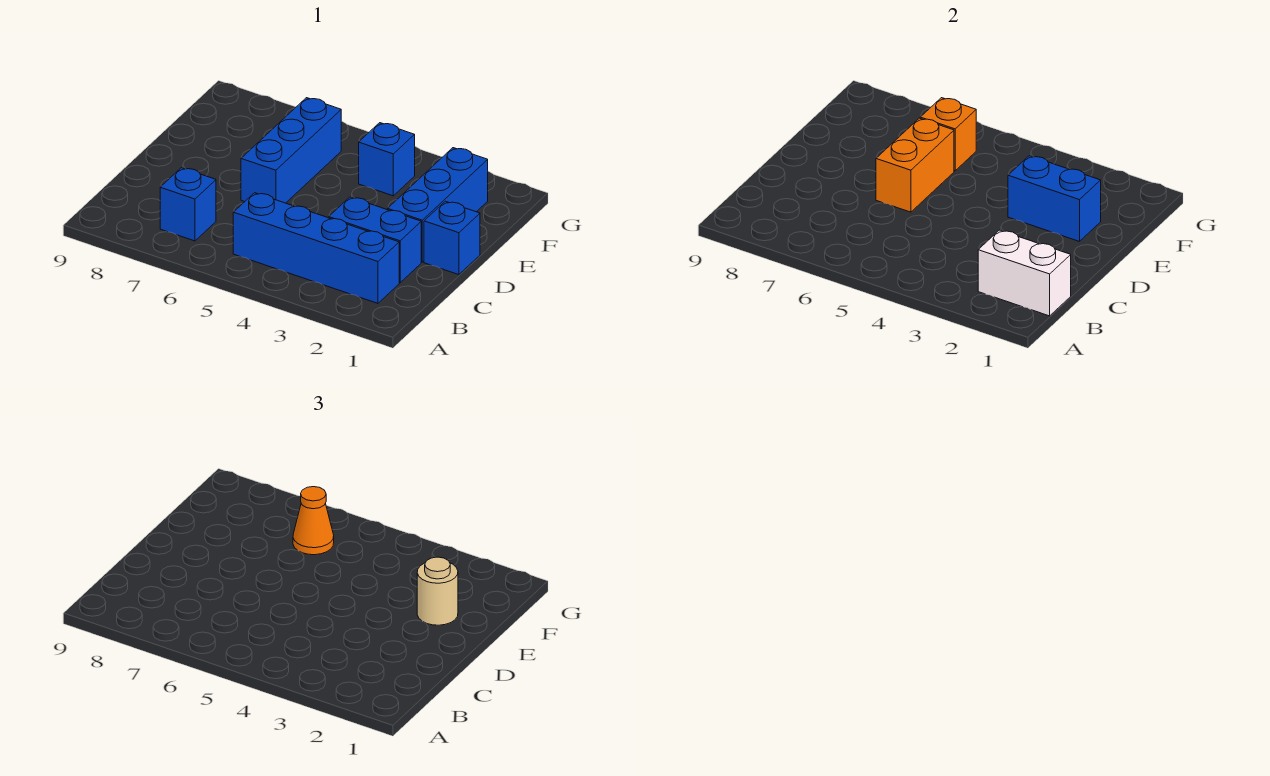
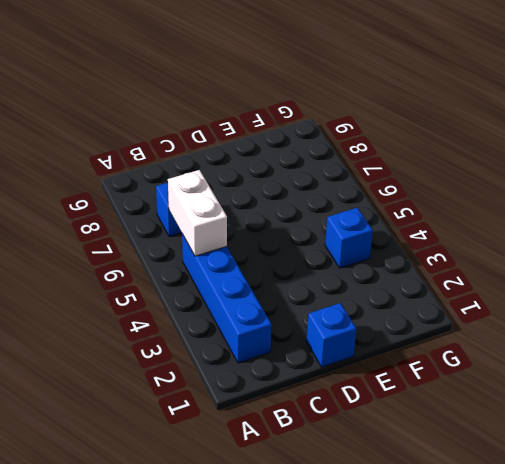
white brick B5:B6 level 2 -> white brick B1:B2 level 2
none -> blue brick C2:C3 level 1
none -> blue brick D2:F2 level 1
none -> blue brick D6:F6 level 1

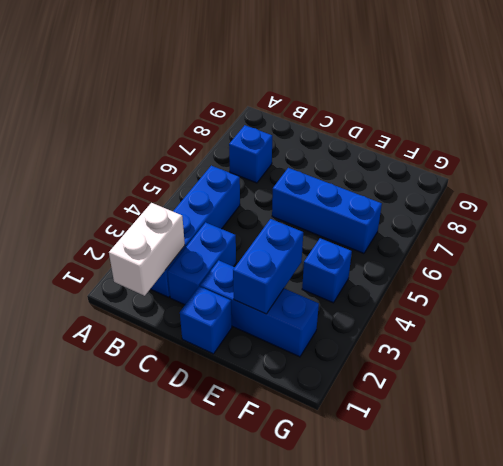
none -> orange brick D6:E6 level 2
none -> orange brick F6 level 2
none -> tan round brick E2 level 3

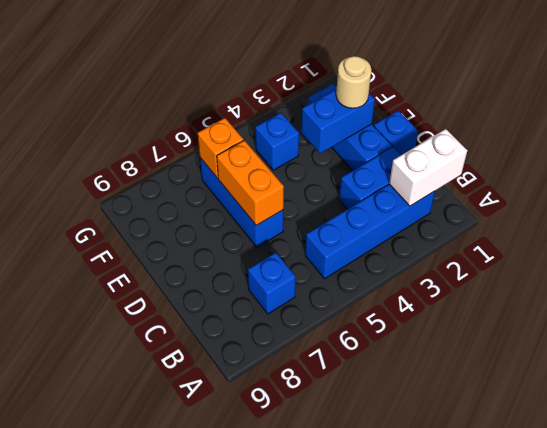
none -> orange cone F6 level 3

